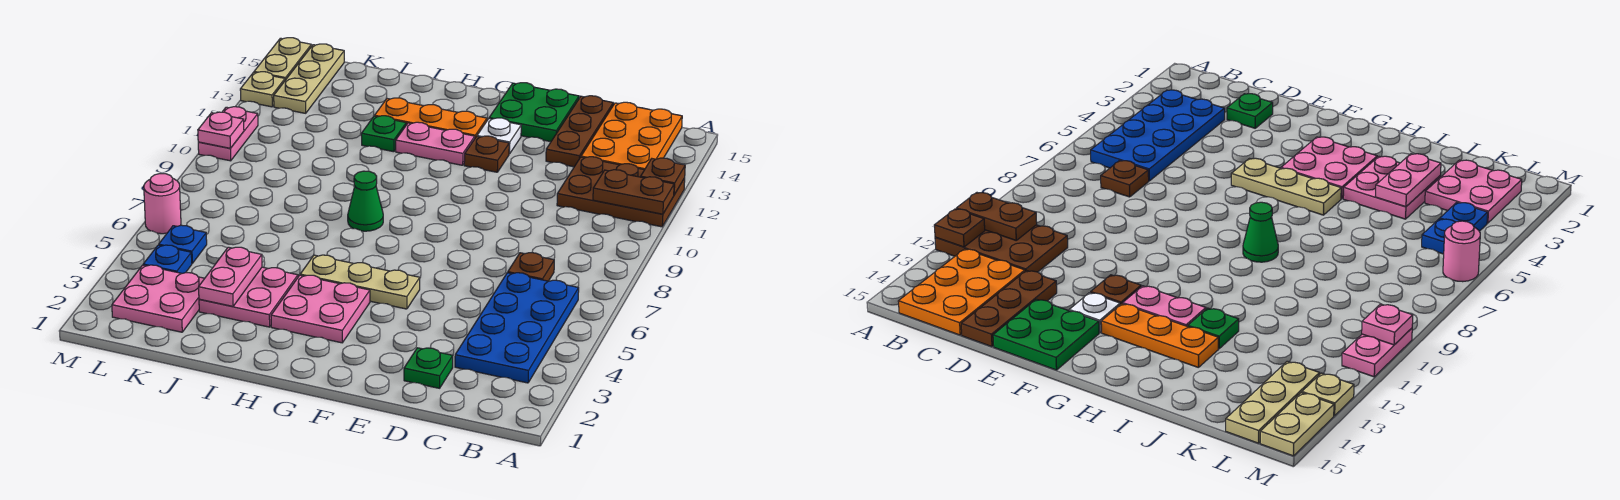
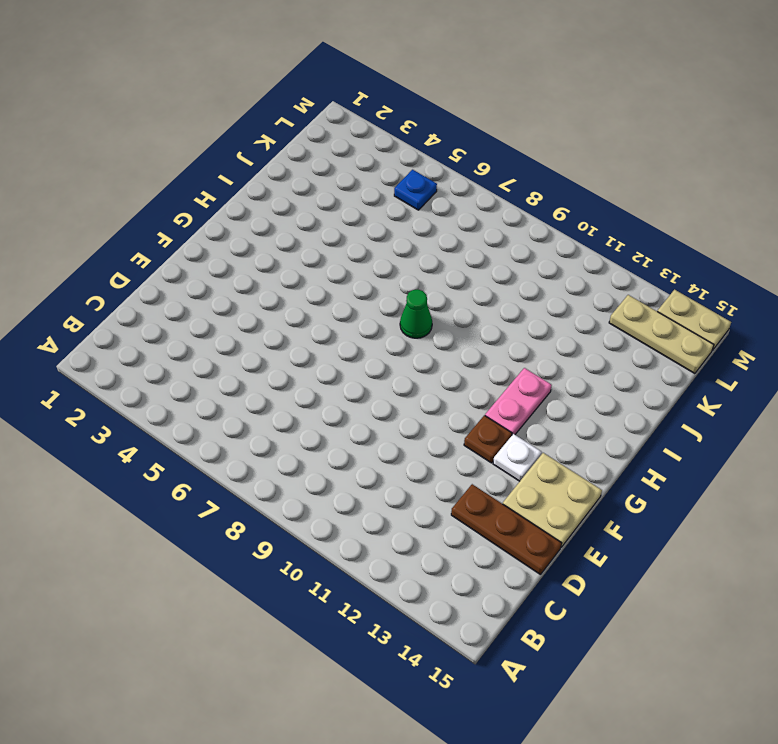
tan plate E14:F15 level 1 -> green plate E14:F15 level 1
none -> brown plate A11:C12 level 1
none -> blue plate B3:C6 level 1
none -> orange plate B13:C15 level 1

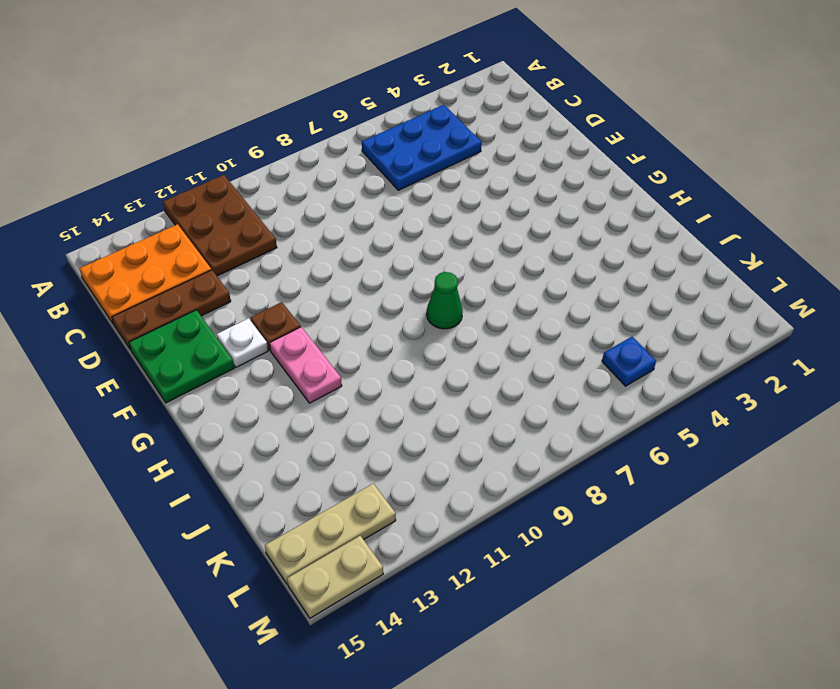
blue plate B4:C6 level 1 -> blue plate B3:C6 level 1
none -> brown plate C7 level 1
none -> green plate D2 level 1
none -> tan plate F5:H5 level 1

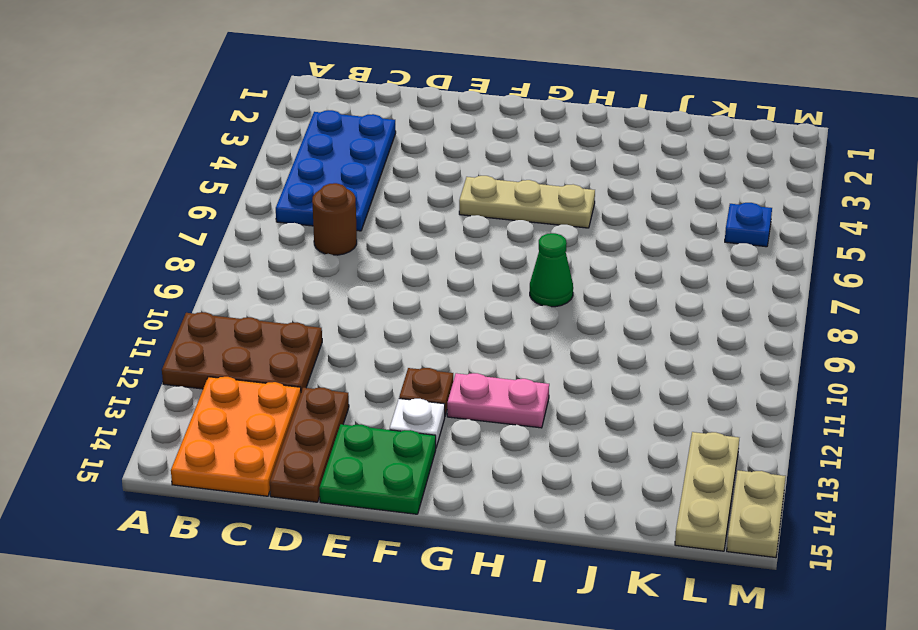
brown round brick C7 level 1 -> brown plate C7 level 1
none -> green plate D2 level 1
none -> pink plate G3:H4 level 1
none -> orange plate G13:I13 level 1

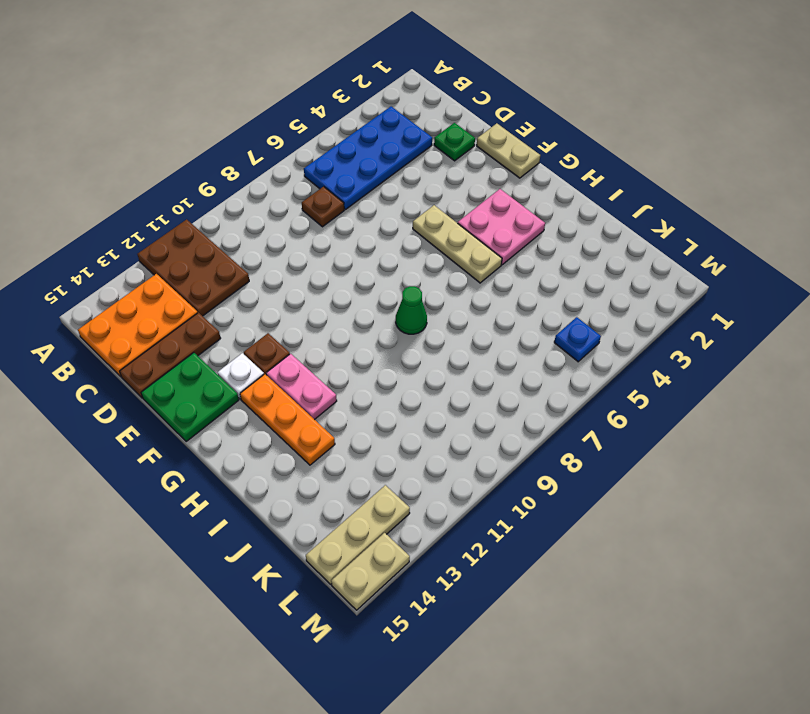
tan plate E1:F1 level 1 -> none
none -> pink plate I3:J4 level 1
none -> green plate I12 level 1
none -> pink plate K2:L3 level 1

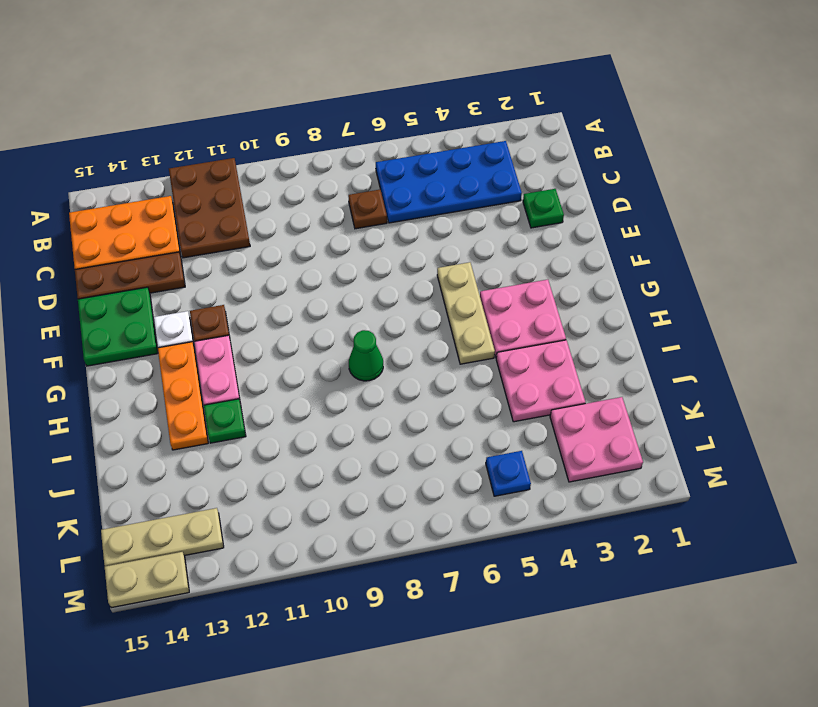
none -> blue plate L4 level 1
none -> pink round brick M6 level 1
none -> pink plate M10:M11 level 1

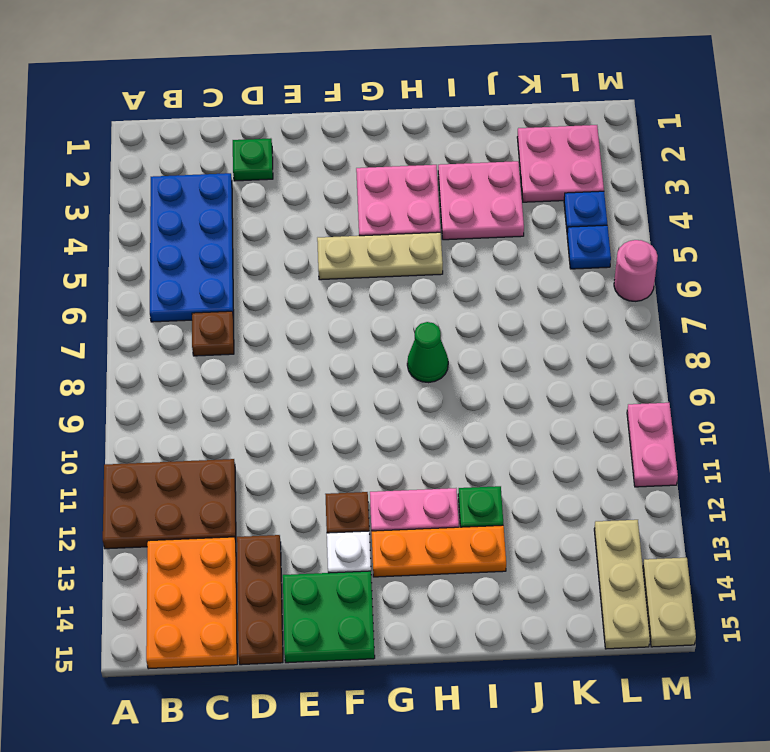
none -> tan plate M13 level 1
none -> brown plate A11:B11 level 2
none -> brown plate A12 level 2

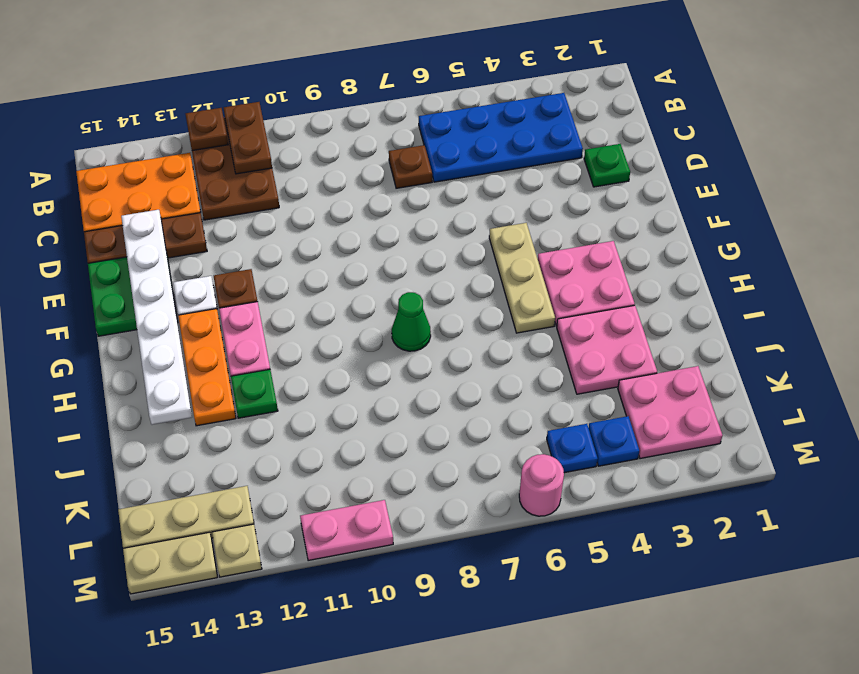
white plate D14:I14 level 2 -> none
none -> pink plate J3:J4 level 2
none -> pink plate M10 level 2

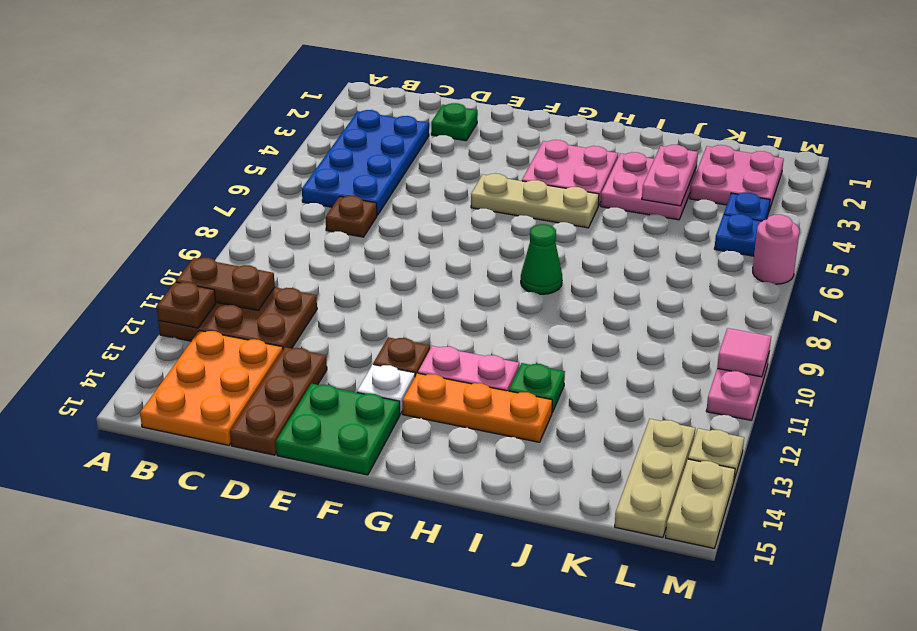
pink tile M10 level 2 -> pink plate M10 level 2

